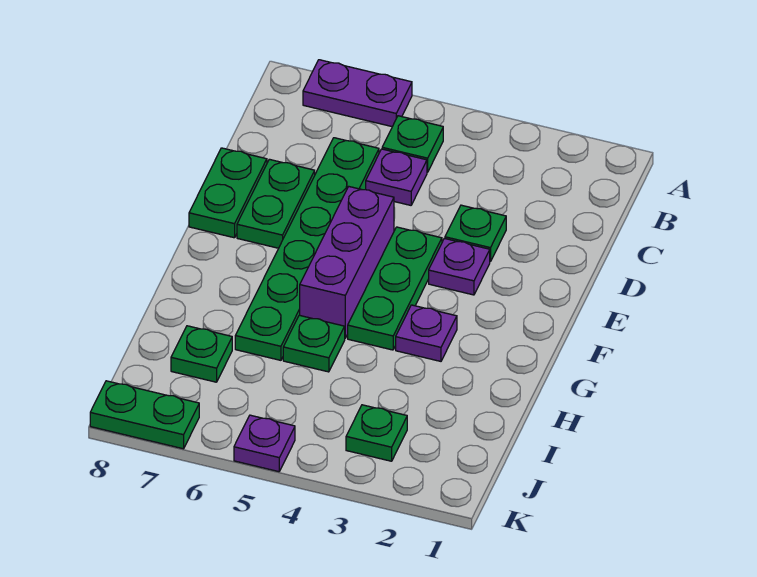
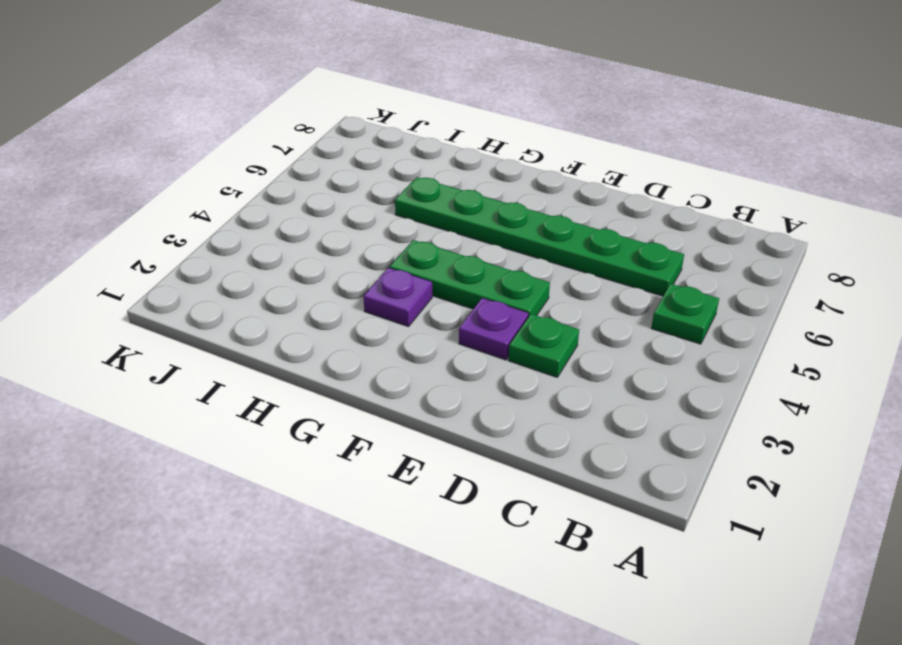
none -> purple plate A6:A7 level 1
none -> purple plate C5 level 1
none -> green plate D7:E7 level 1

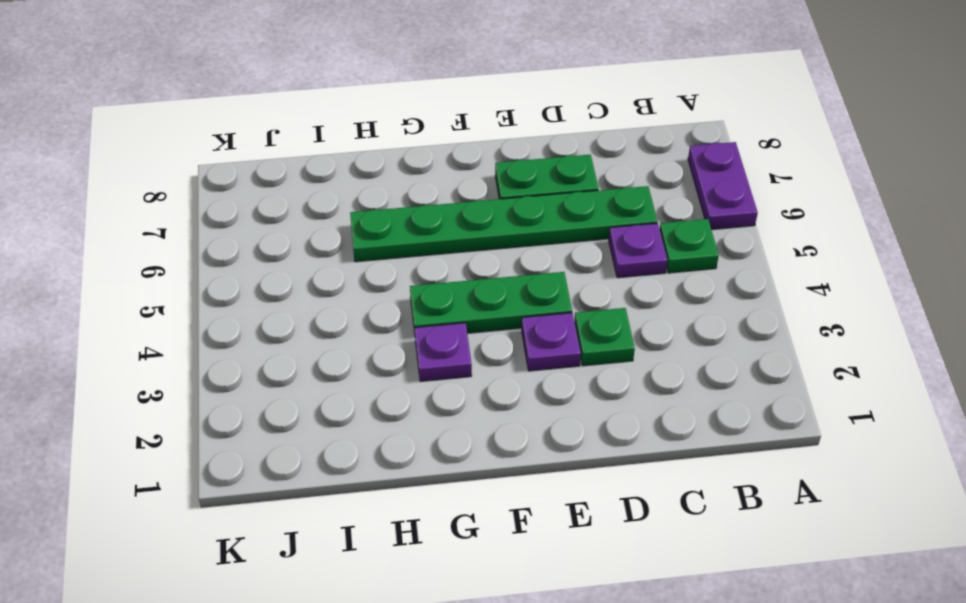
none -> green plate D8:E8 level 1
none -> purple brick E5:G5 level 1
none -> green plate H5 level 1

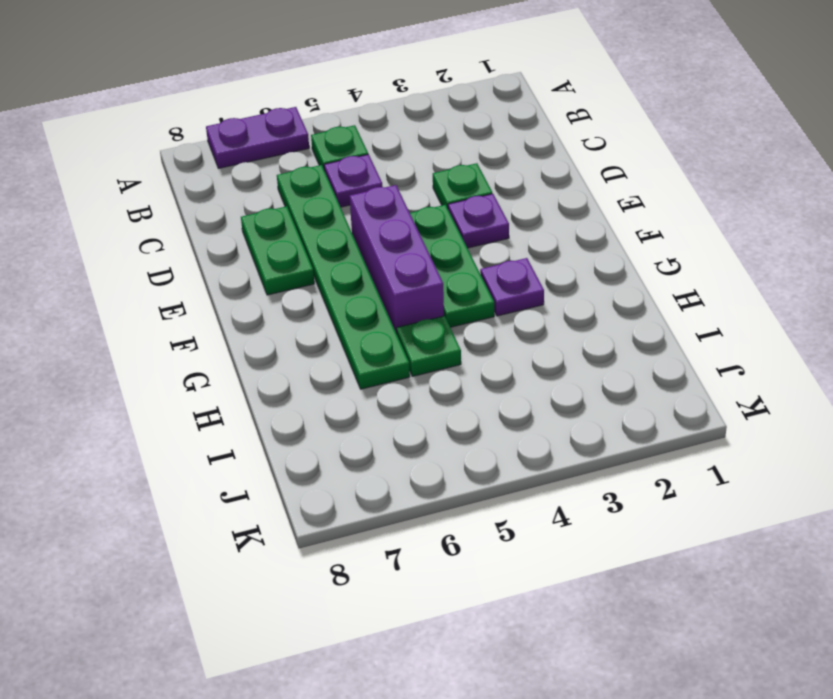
none -> green plate D8:E8 level 1
none -> green plate I7 level 1
none -> green plate J3 level 1

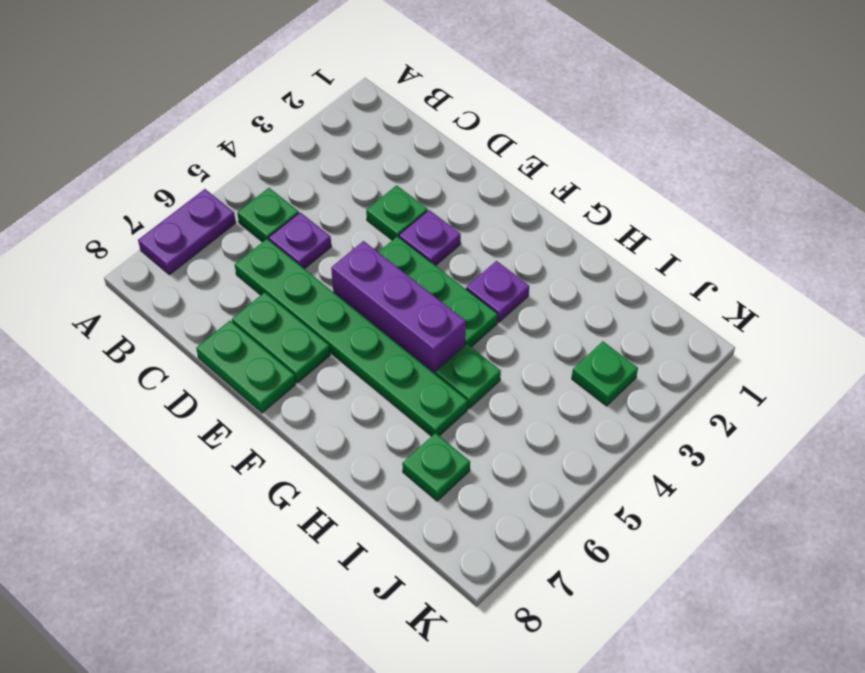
none -> purple plate K5 level 1
none -> green plate K7:K8 level 1

